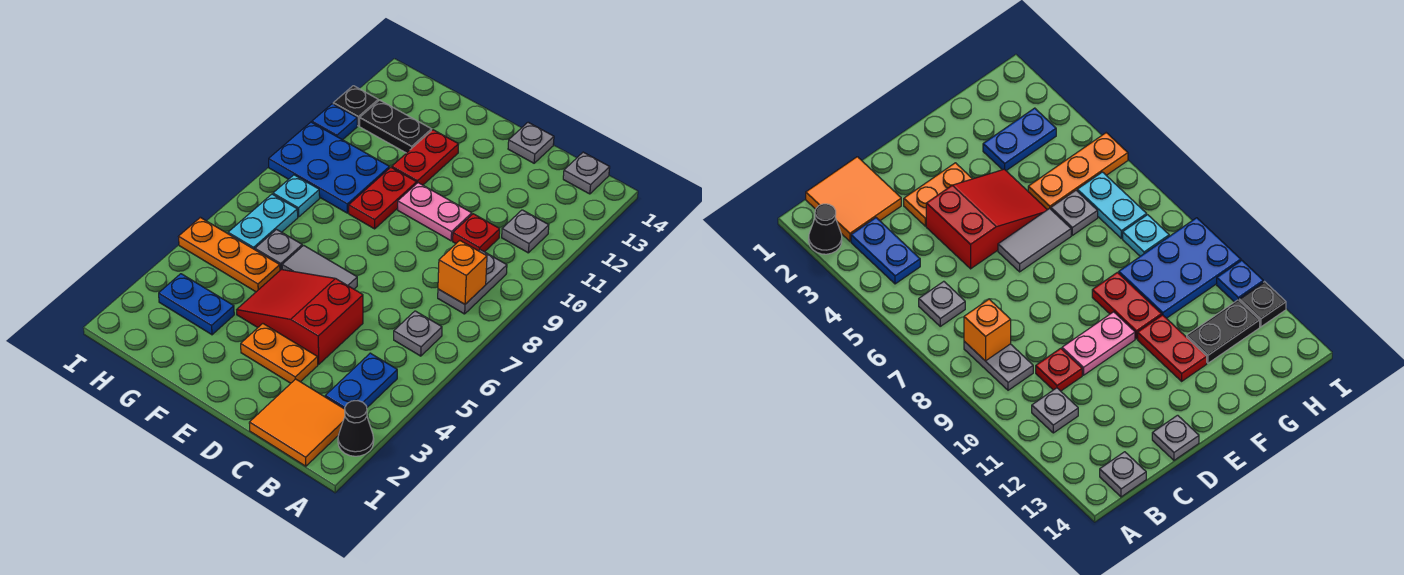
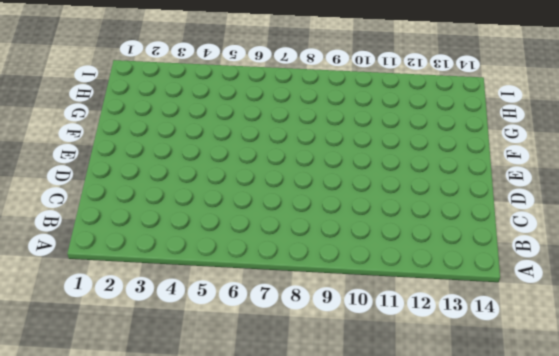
none -> black cone A2 level 1
none -> orange tile B1:C2 level 1
none -> blue plate B3:B4 level 1

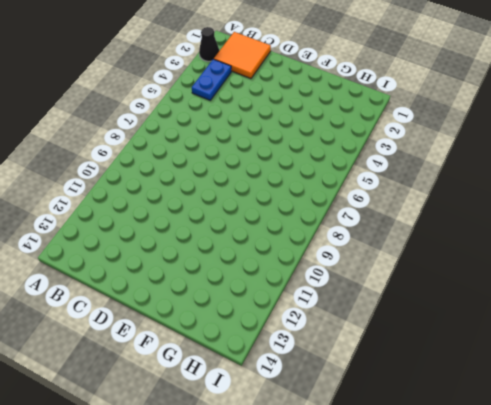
none -> grey plate B6 level 1
none -> grey plate B8:B9 level 1
none -> grey plate B11 level 1

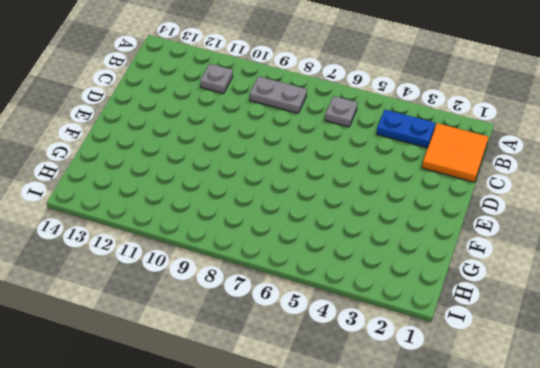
none -> black cone A2 level 1
none -> grey plate B14 level 1
none -> red plate C10 level 1

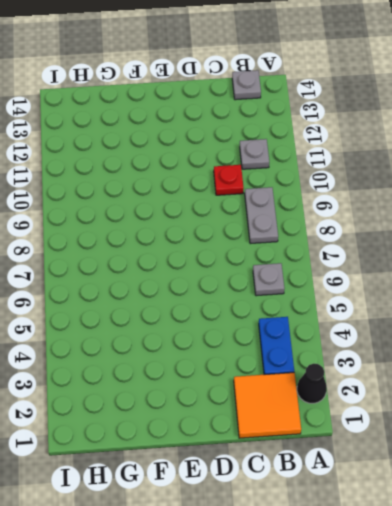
none -> orange plate D3:E3 level 1
none -> red slope D4:F5 level 1 top D
none -> pink plate D10:E10 level 1

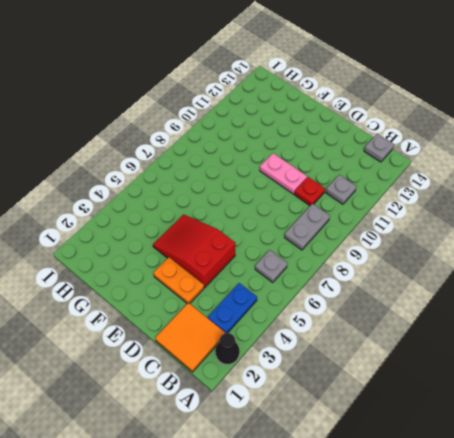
none -> grey plate D14 level 1
none -> grey tile E6:F6 level 1
none -> red plate F9:F10 level 1

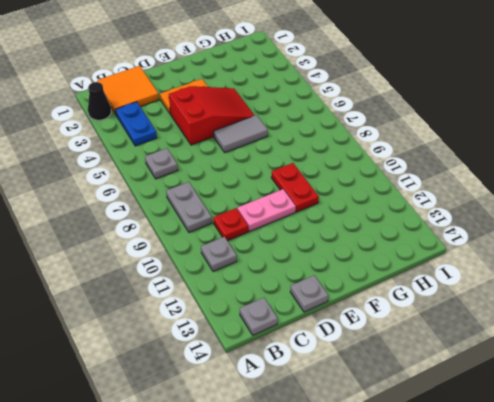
none -> red plate F11:F12 level 1
none -> blue plate G3:H3 level 1
none -> orange plate G5:I5 level 1

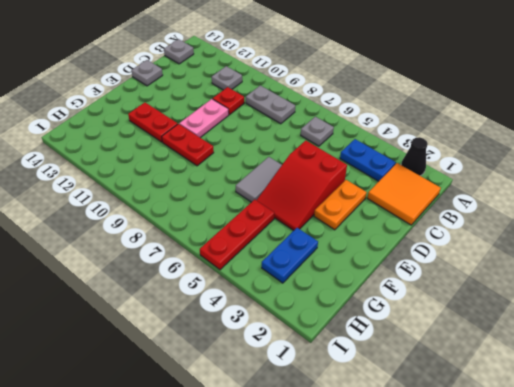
red plate G5:I5 level 1 -> orange plate G5:I5 level 1
none -> grey plate G6 level 1
none -> blue plate G9:I10 level 1
none -> black plate G12:H12 level 1

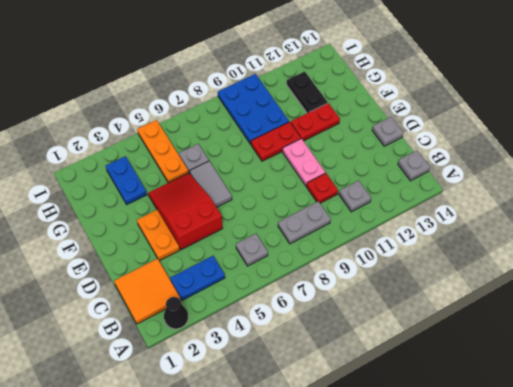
none -> cyan plate H6:H7 level 1
none -> cyan plate H8 level 1
none -> blue plate I11 level 1

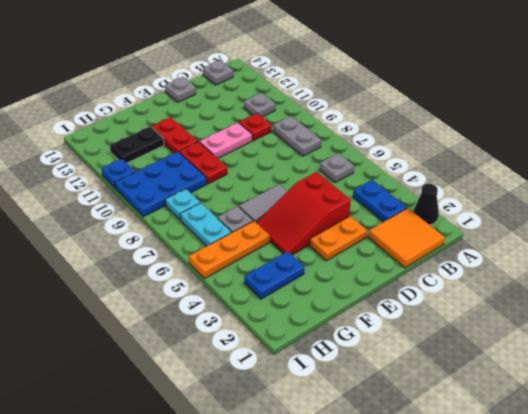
none -> black plate I12 level 1
none -> orange brick B8 level 2

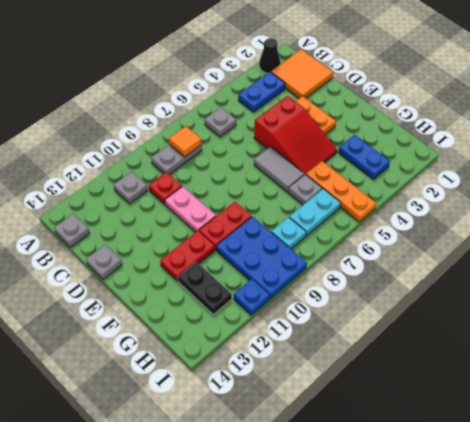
orange tile B8 level 2 -> orange brick B8 level 2
none -> black plate I12 level 1

